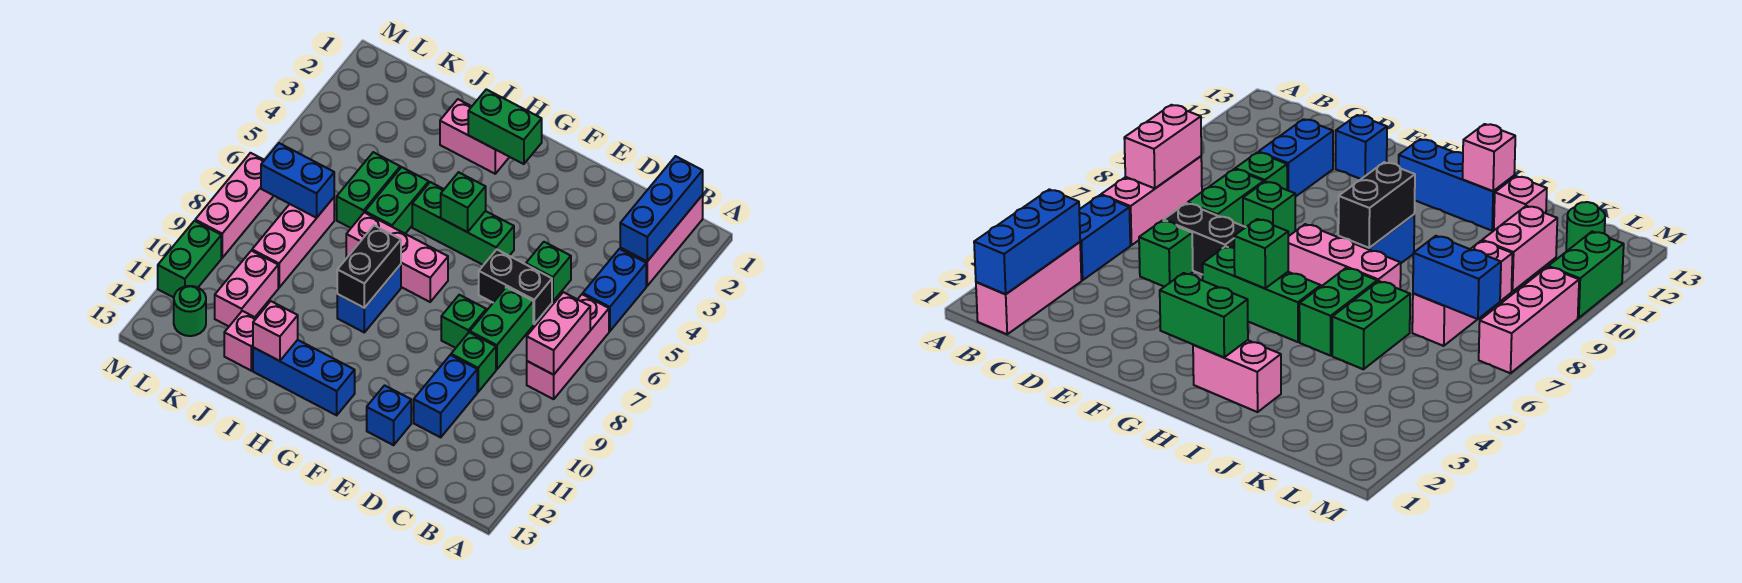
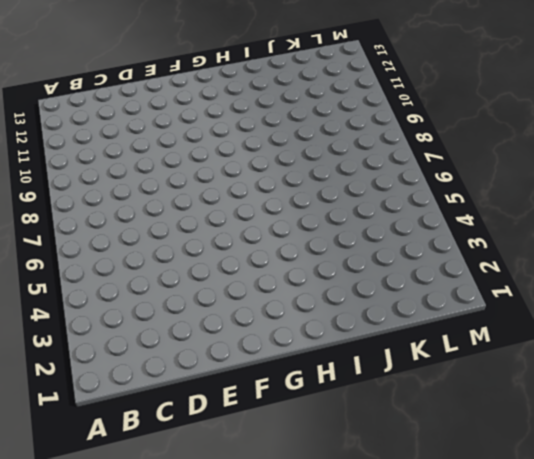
none -> pink brick B1:B3 level 1
none -> blue brick B4:B5 level 1
none -> pink brick B6:B8 level 1
none -> green brick D5 level 1

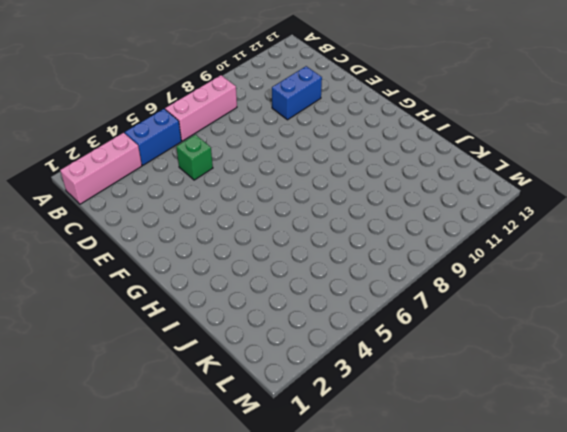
none -> black brick D6:E6 level 1
none -> green brick D7:D8 level 1
none -> green brick D9 level 1
none -> green brick E8 level 1

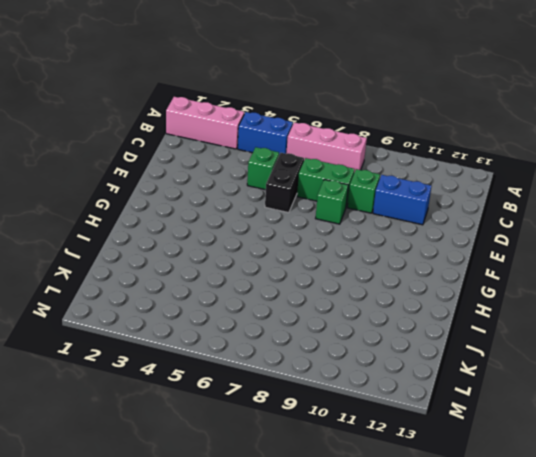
none -> blue brick E12 level 1
none -> green brick F5:H5 level 1
none -> pink brick G7:I7 level 1
none -> blue brick G12:I12 level 1

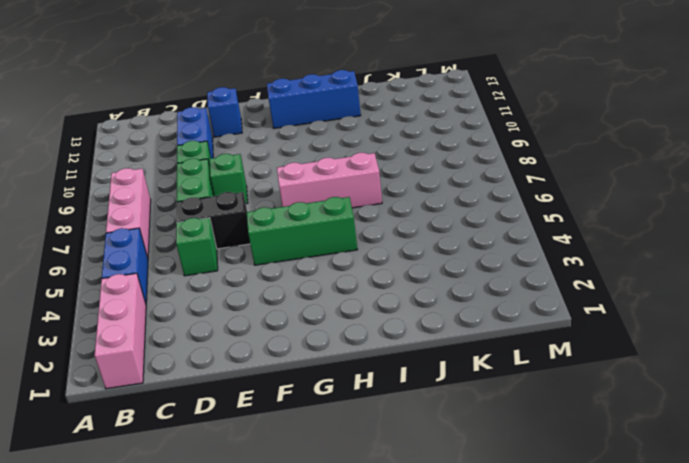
none -> pink brick H2:I2 level 1
none -> blue brick H8:H9 level 1
none -> green brick I5:I6 level 1
none -> green brick J5:J6 level 1

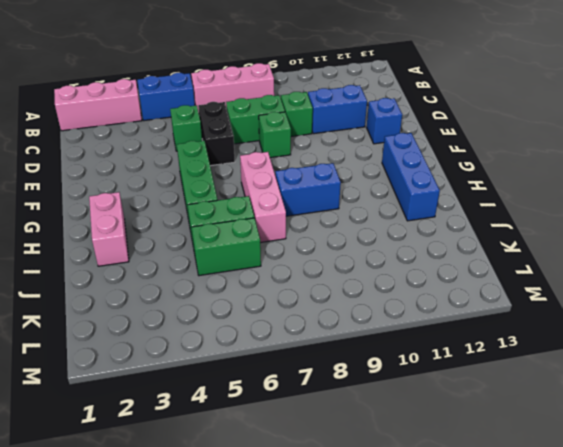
none -> pink brick J12 level 1
none -> pink brick K7:K9 level 1
none -> pink brick K10:K11 level 1
none -> green round brick L12 level 1

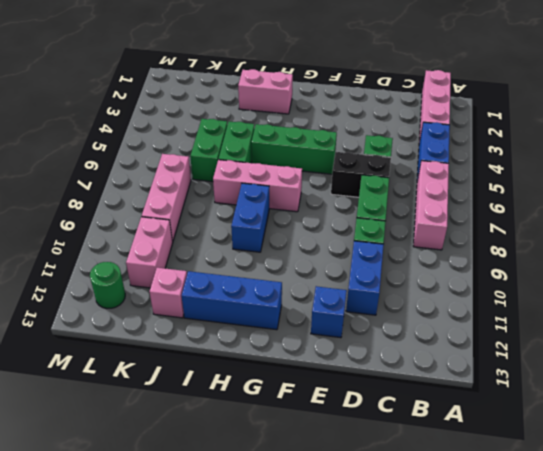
none -> green brick E8 level 1
none -> pink brick M7:M9 level 1
none -> green brick M10:M11 level 1
none -> blue brick B1:B3 level 2

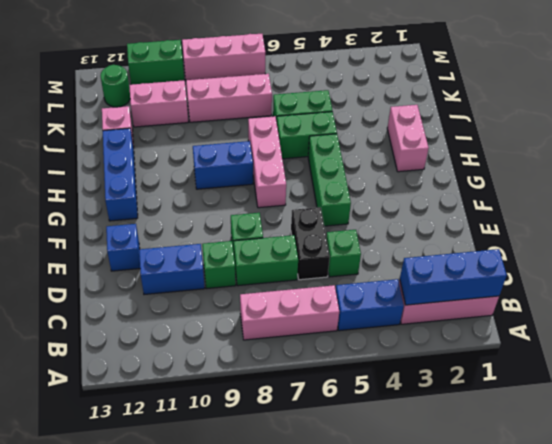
none -> pink brick B7:B8 level 2
none -> green brick G2:H2 level 2
none -> green brick G5 level 2
none -> black brick H8:H9 level 2

